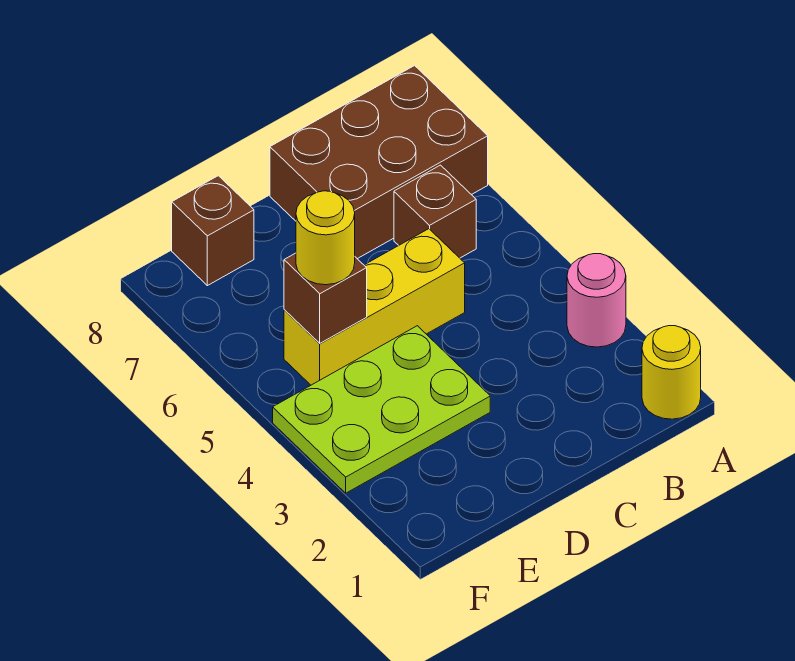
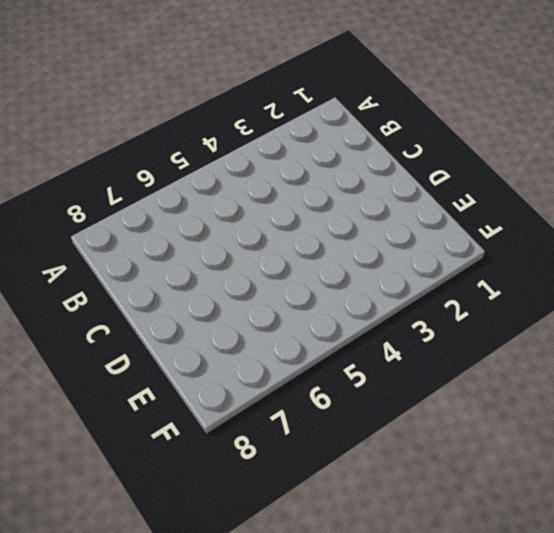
none -> yellow round brick A1 level 1
none -> pink round brick A3 level 1

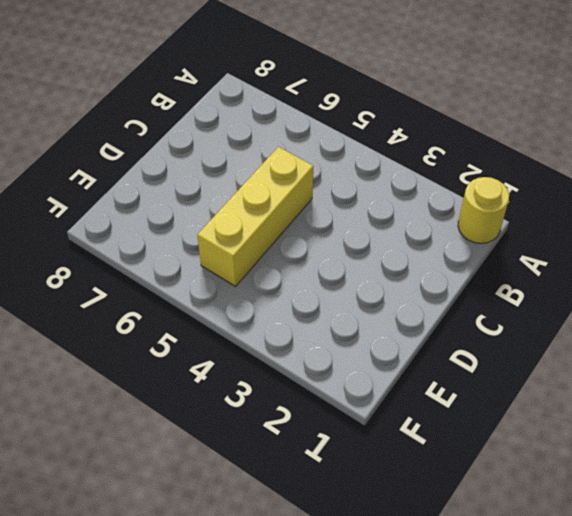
none -> pink round brick A3 level 1
none -> brown brick A7:C8 level 1

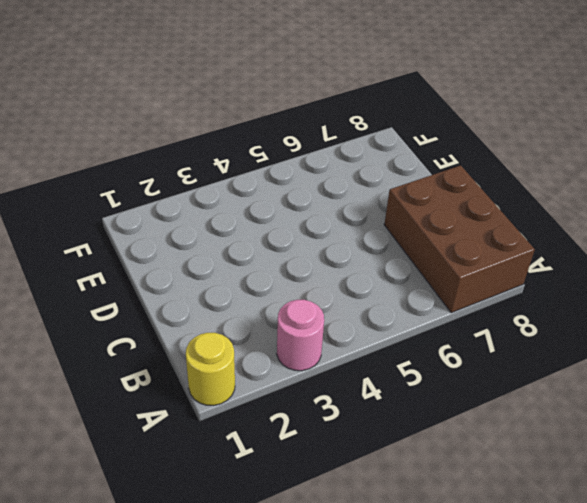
none -> brown brick B6 level 1
none -> yellow brick C5:E5 level 1

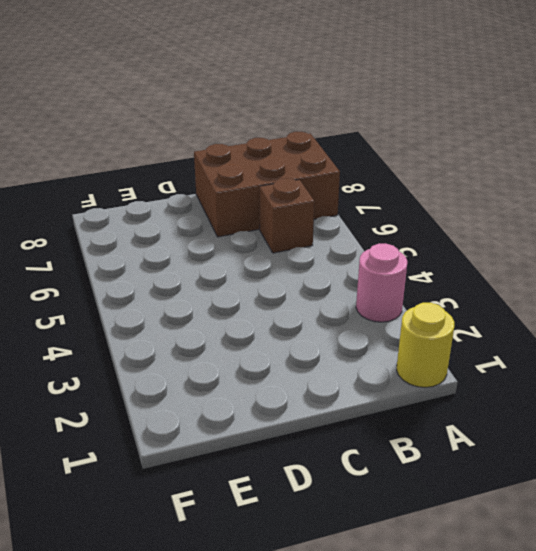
none -> yellow brick C5:E5 level 1
none -> lime plate D3:F4 level 1

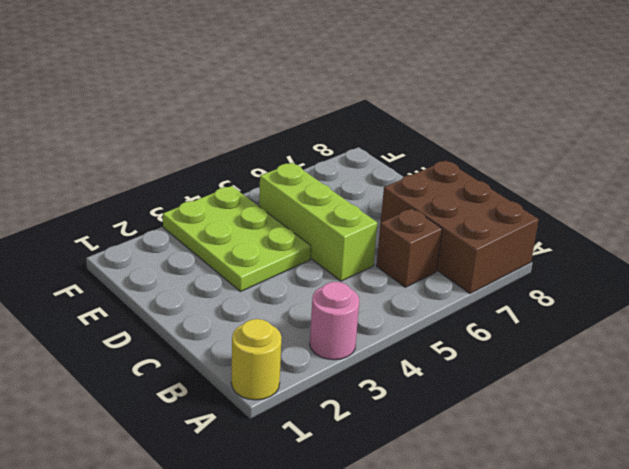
lime brick C5:E5 level 1 -> yellow brick C5:E5 level 1
none -> brown brick E8 level 1
none -> brown brick E5 level 2

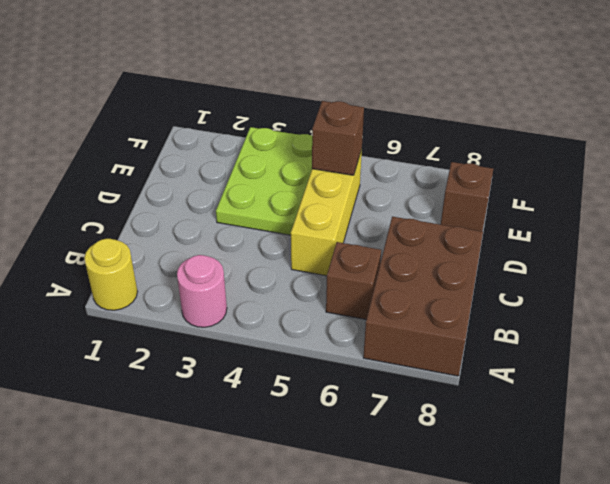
none -> yellow round brick E5 level 3

